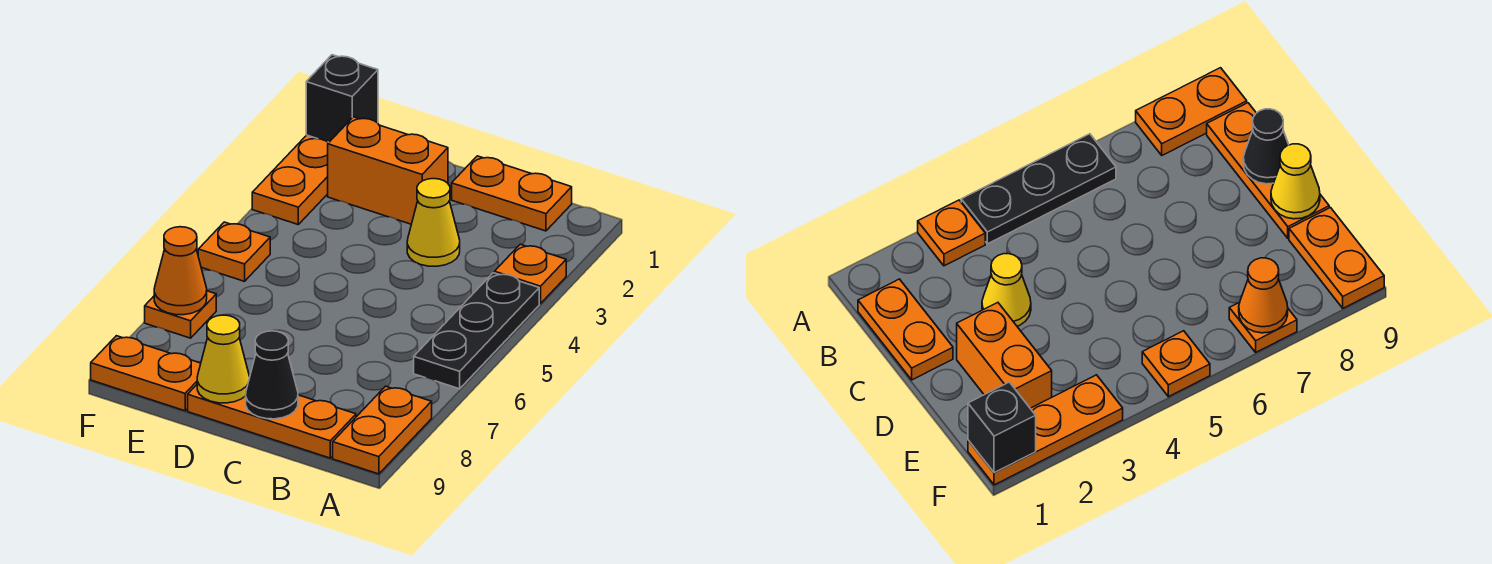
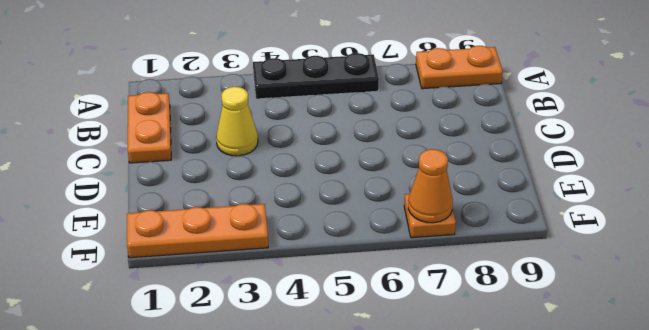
none -> orange plate A3 level 1
none -> orange plate B9:D9 level 1
none -> orange brick D2:E2 level 1

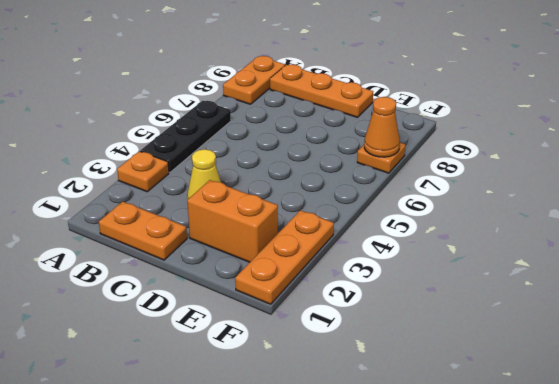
none -> orange plate E9:F9 level 1
none -> orange plate F5 level 1
none -> black cone C9 level 2

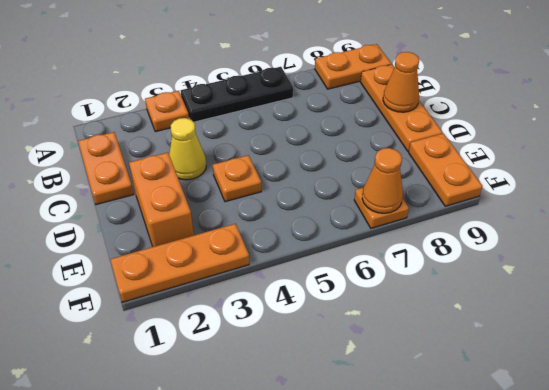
orange cone C9 level 2 -> black cone C9 level 2
orange plate D4 level 1 -> orange plate F5 level 1
none -> yellow cone D9 level 2
none -> black brick F1 level 2

